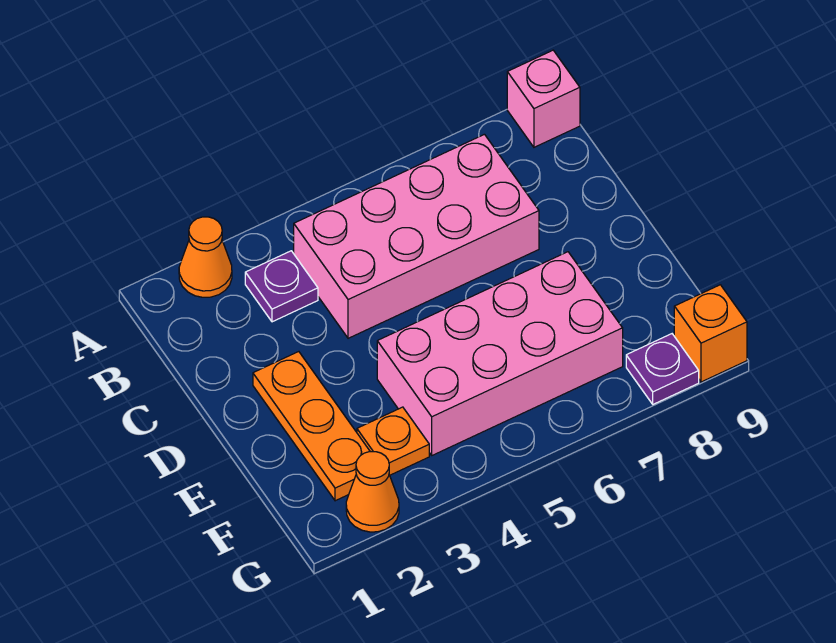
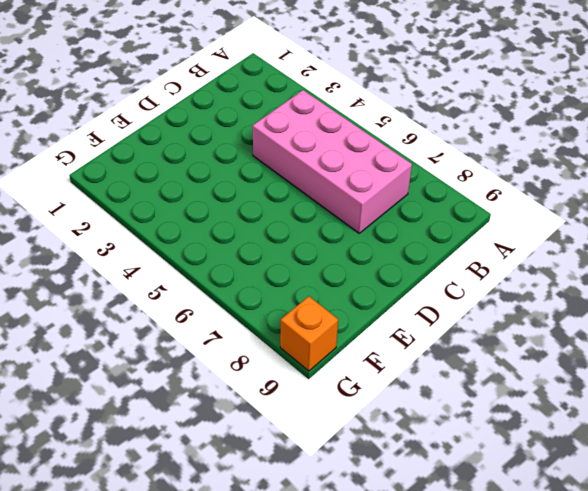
none -> orange cone A2 level 1
none -> pink brick A9 level 1

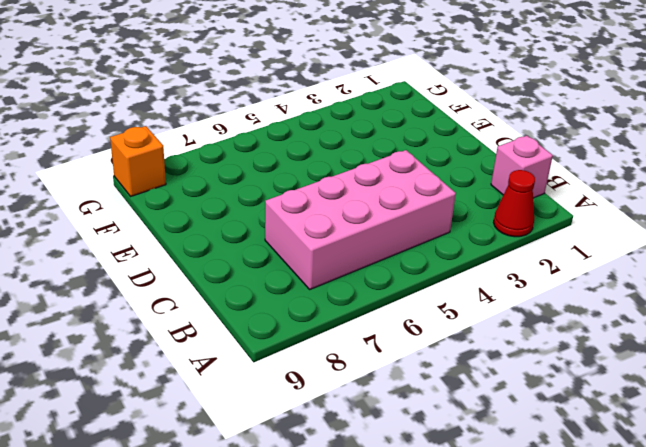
red cone A2 level 1 -> orange cone A2 level 1
pink brick B1 level 1 -> pink brick A9 level 1
none -> purple plate B3 level 1
none -> orange plate D2:F2 level 1

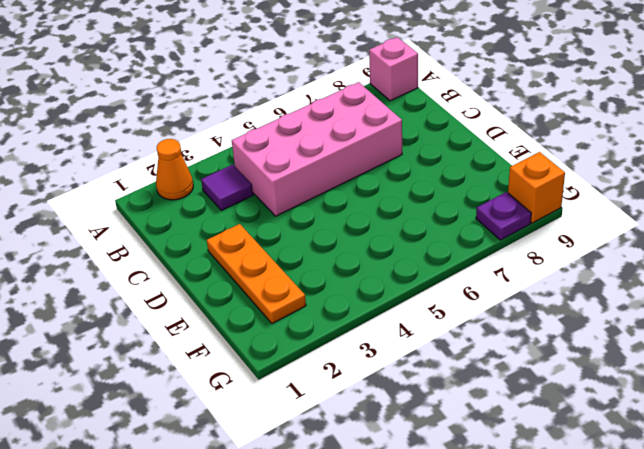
purple tile B3 level 1 -> purple plate B3 level 1
none -> pink brick E4:F7 level 1
none -> orange plate F3 level 1

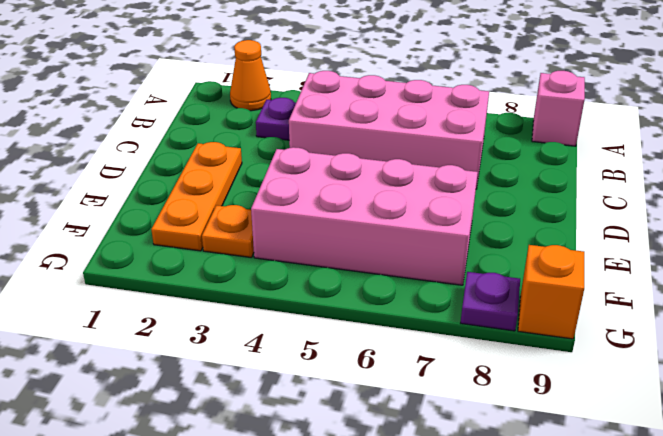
none -> orange cone G2 level 1

